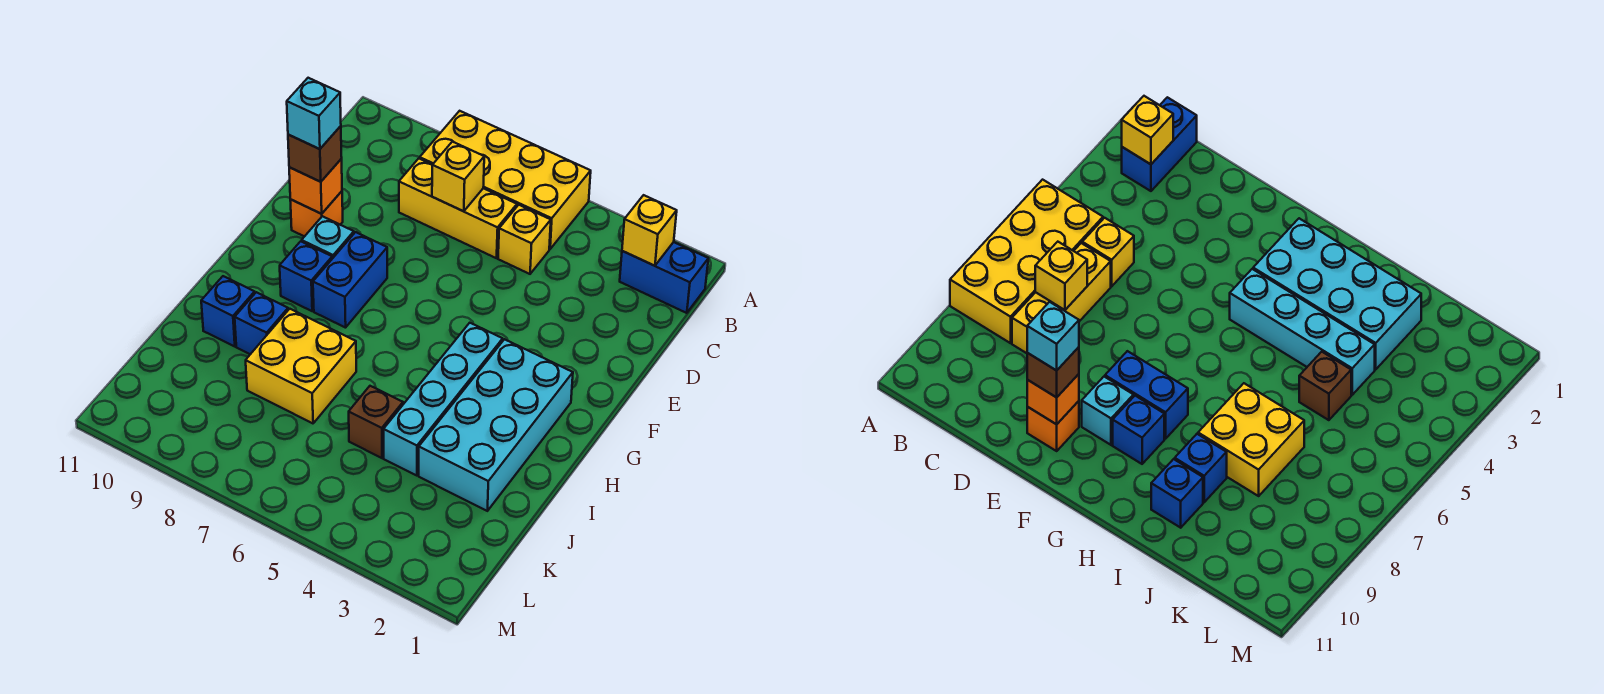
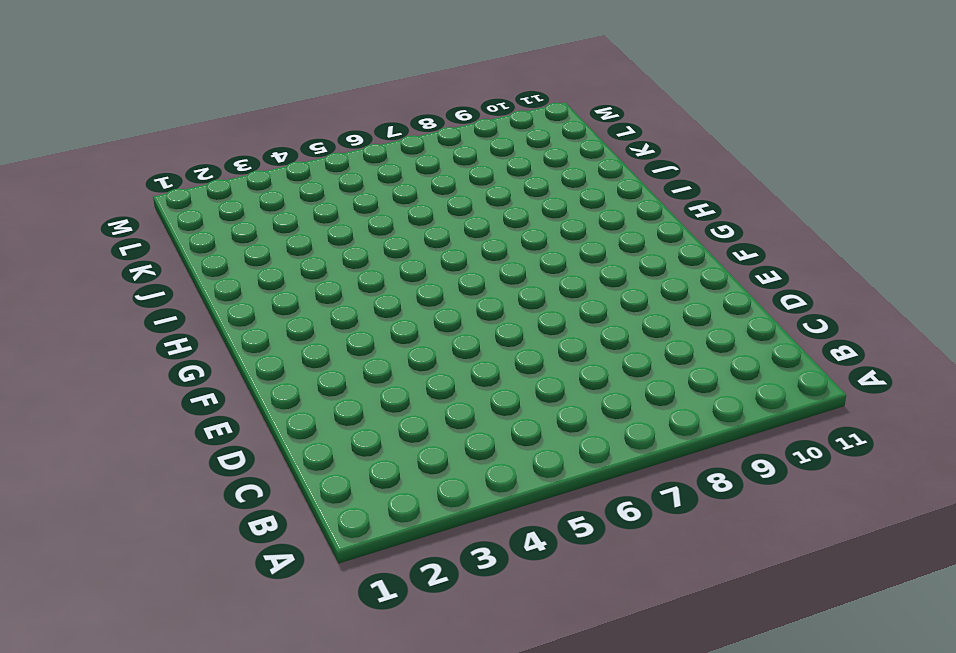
none -> yellow brick A5:B8 level 1
none -> blue brick B1:B2 level 1
none -> yellow brick C5 level 1

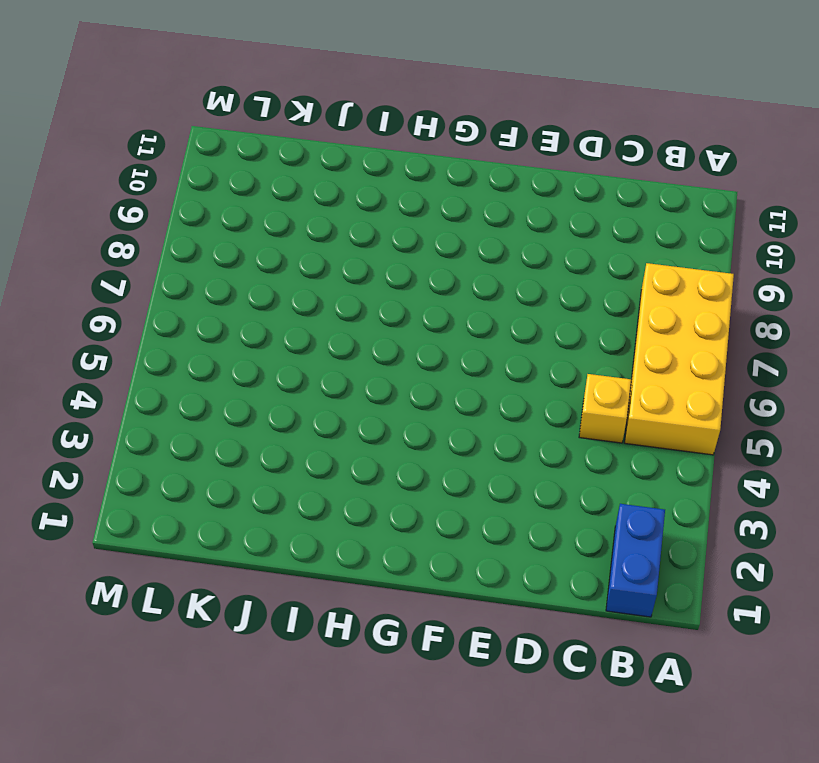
none -> yellow brick C6:C8 level 1
none -> orange brick E10 level 1
none -> blue brick F8:G8 level 1

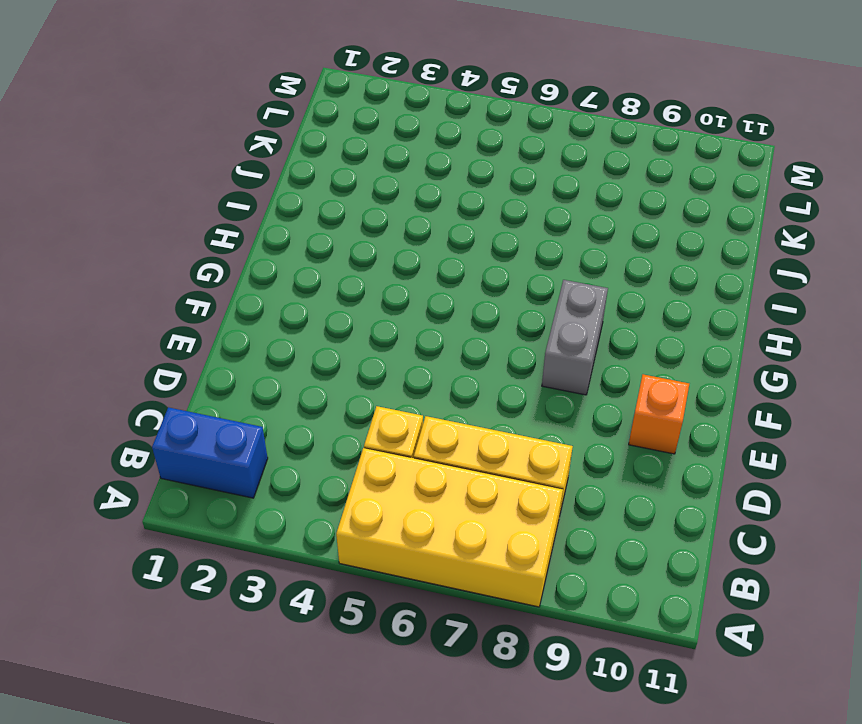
grey brick F8:G8 level 1 -> blue brick F8:G8 level 1
none -> cyan brick F9 level 1
none -> cyan brick G2:J3 level 1
none -> cyan brick G4:J4 level 1

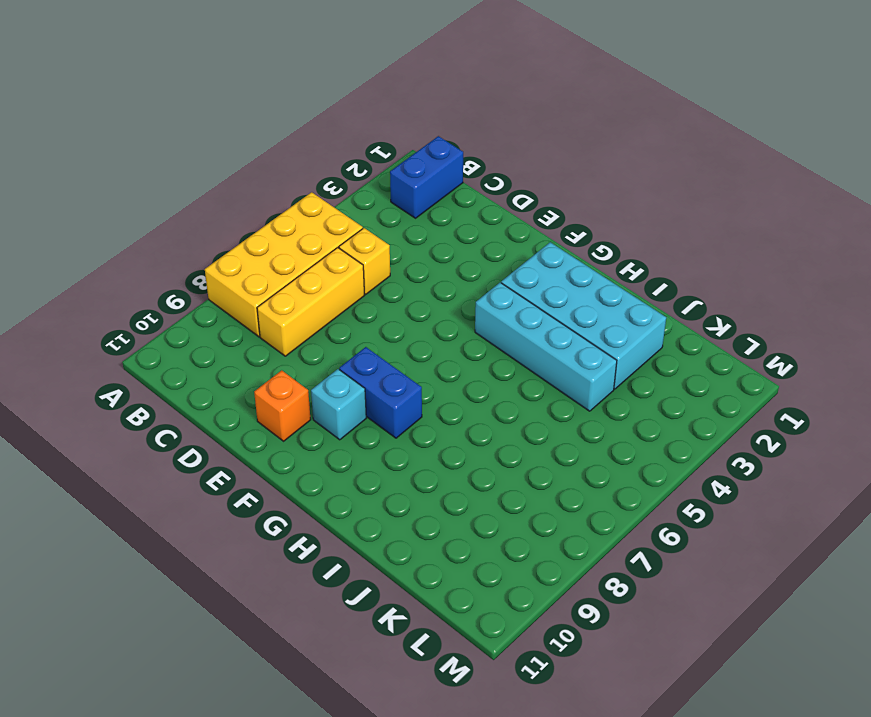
none -> blue brick G9 level 1
none -> yellow brick I7:J8 level 1
none -> blue brick I9 level 1

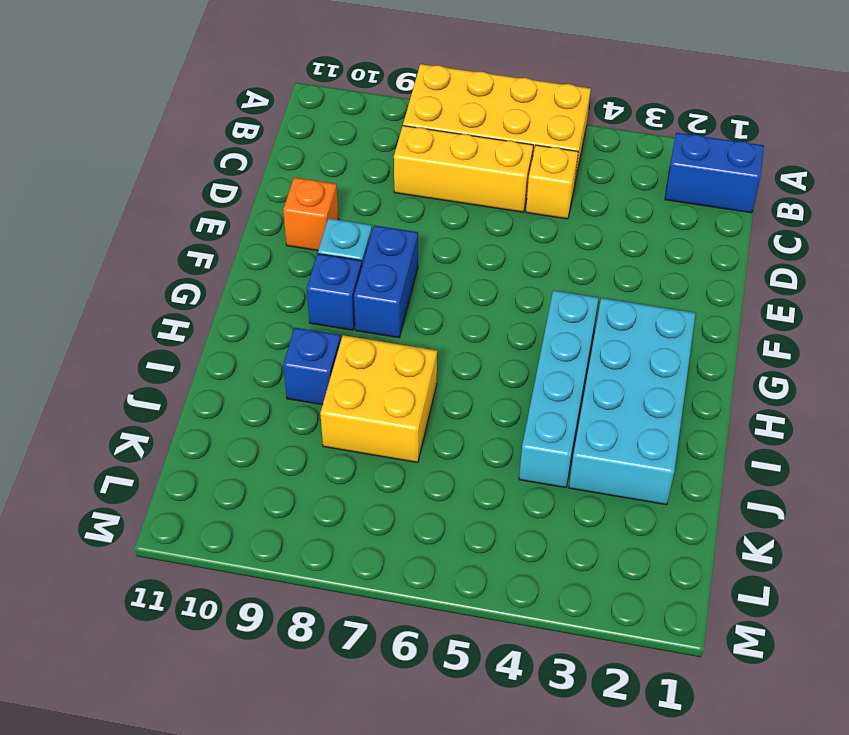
none -> blue brick I10 level 1
none -> brown brick J5 level 1
none -> yellow brick B2 level 2

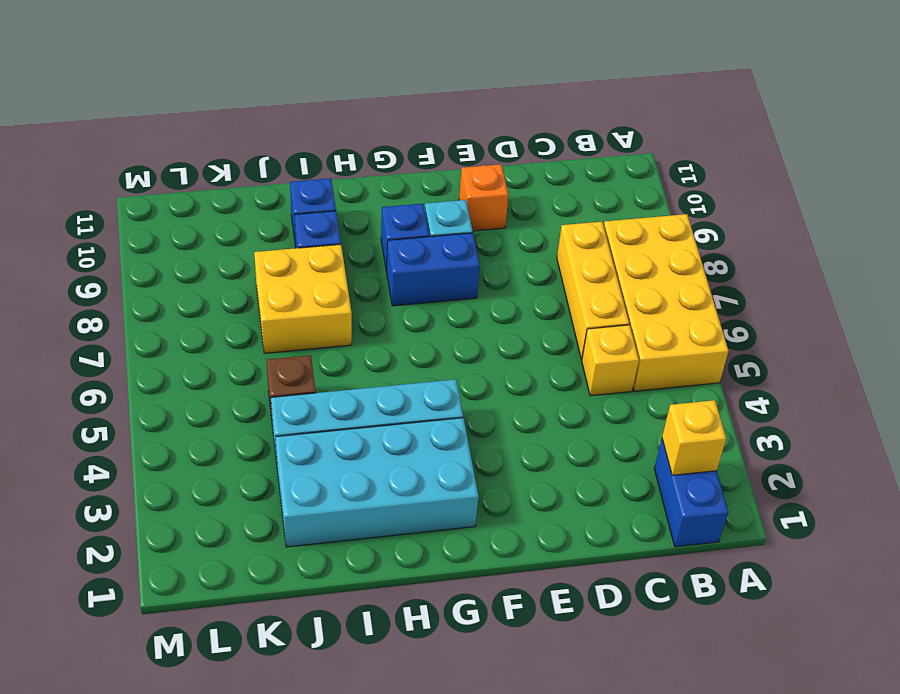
none -> yellow brick C7 level 2
none -> orange brick E10 level 2
none -> brown brick E10 level 3

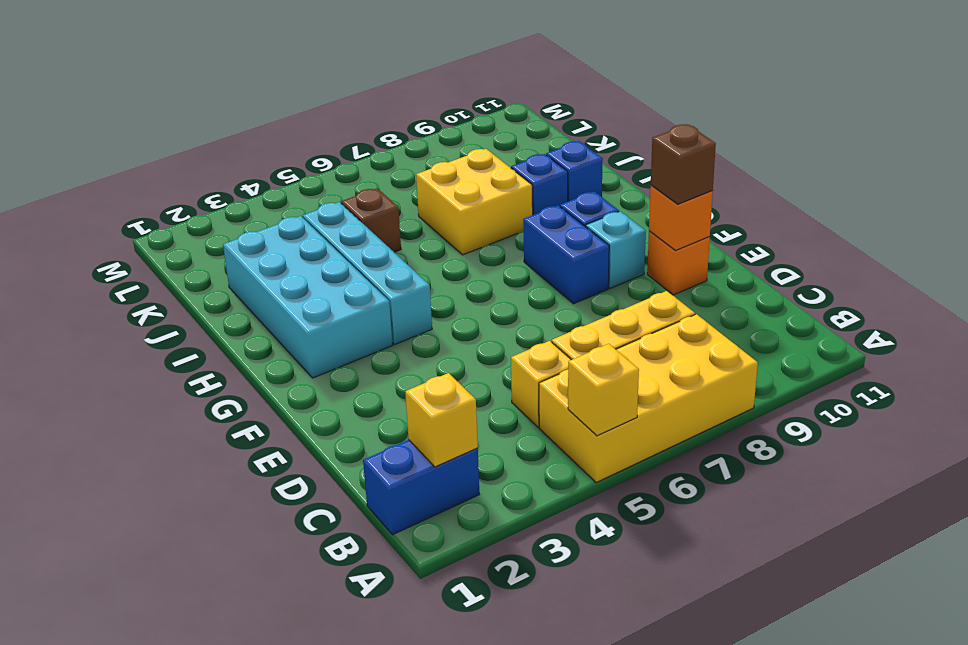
yellow brick A5 level 2 -> yellow brick C7 level 2
none -> cyan brick E10 level 4

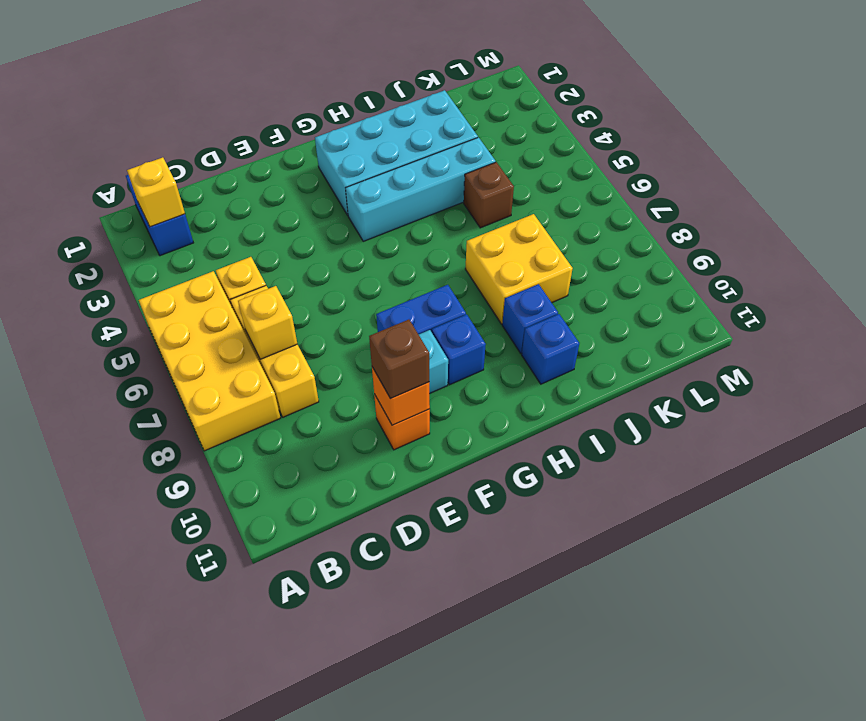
none -> cyan brick E10 level 4

